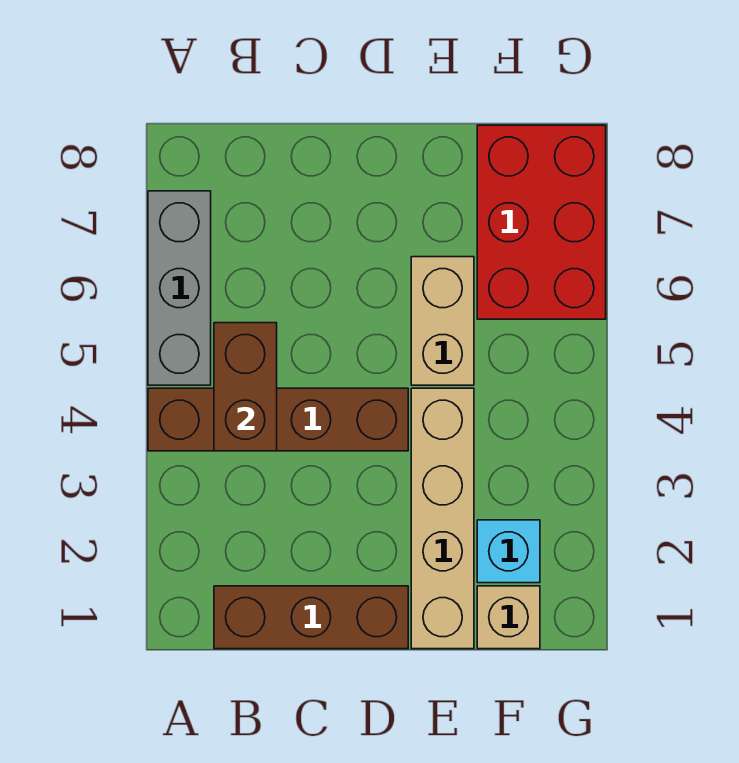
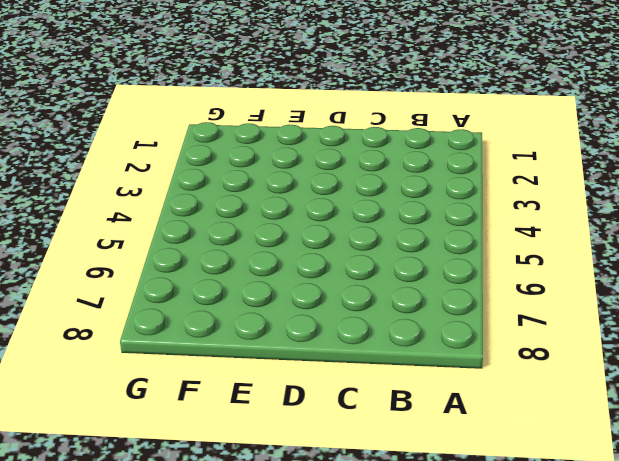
none -> brown brick A4:D4 level 1
none -> grey brick A5:A7 level 1

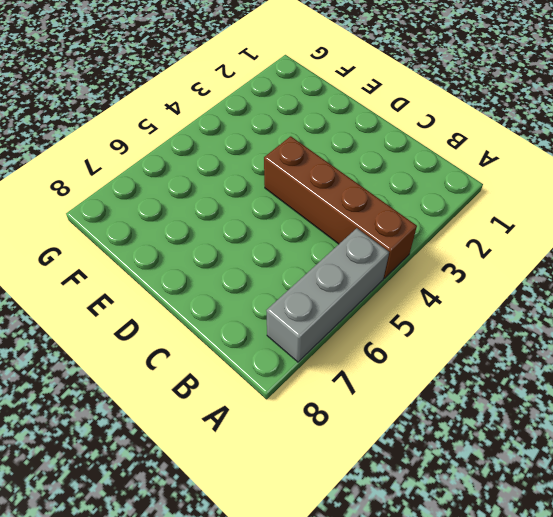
none -> brown brick B1:D1 level 1
none -> tan brick E1:E4 level 1

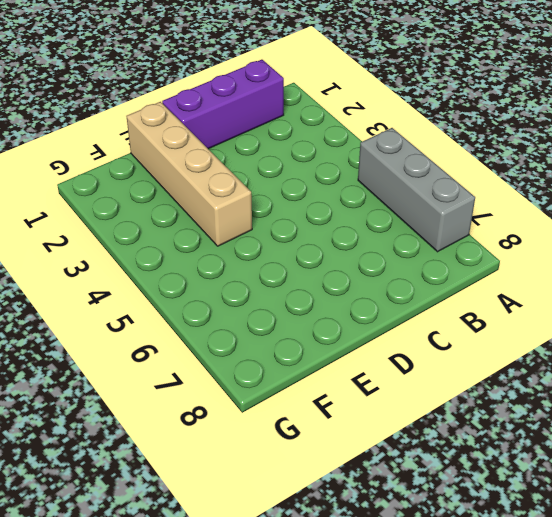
purple brick B1:D1 level 1 -> brown brick B1:D1 level 1
none -> brown brick A4:D4 level 1
none -> tan brick E5:E6 level 1

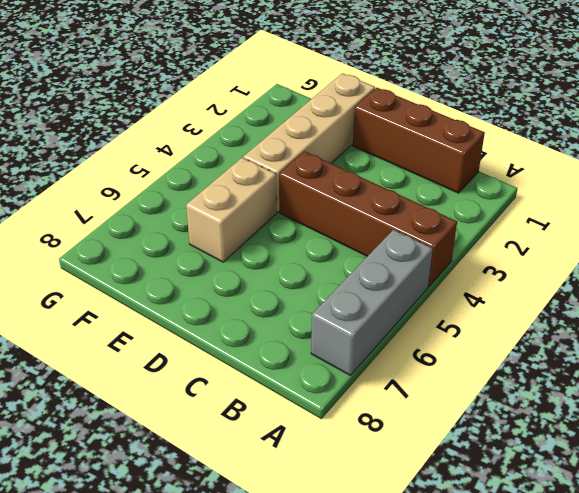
none -> tan brick F1 level 1
none -> cyan brick F2 level 1

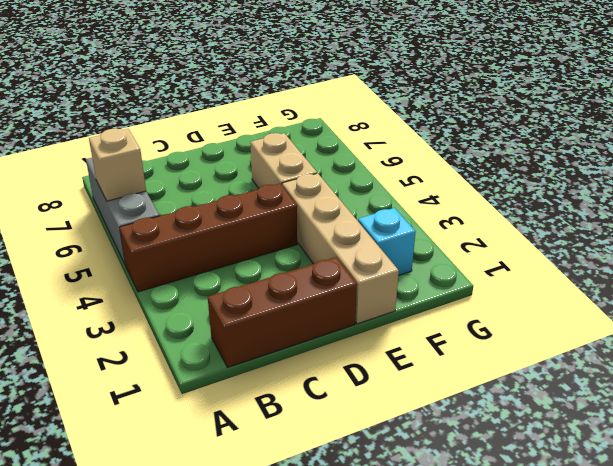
tan brick A6 level 2 -> tan brick F1 level 1
none -> red brick F6:G8 level 1
none -> brown brick B4:B5 level 2

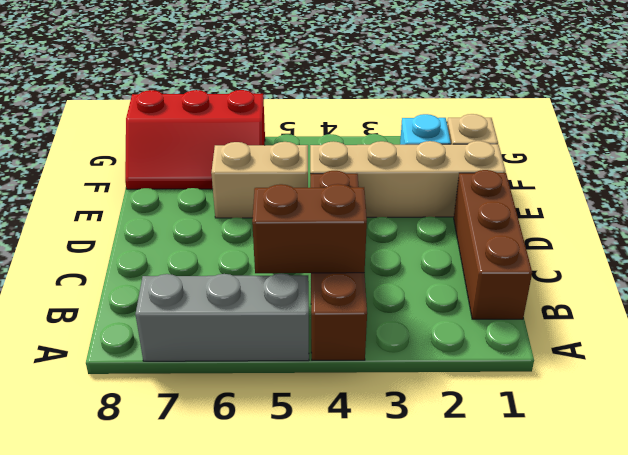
red slope F6:G8 level 1 top G -> red brick F6:G8 level 1

